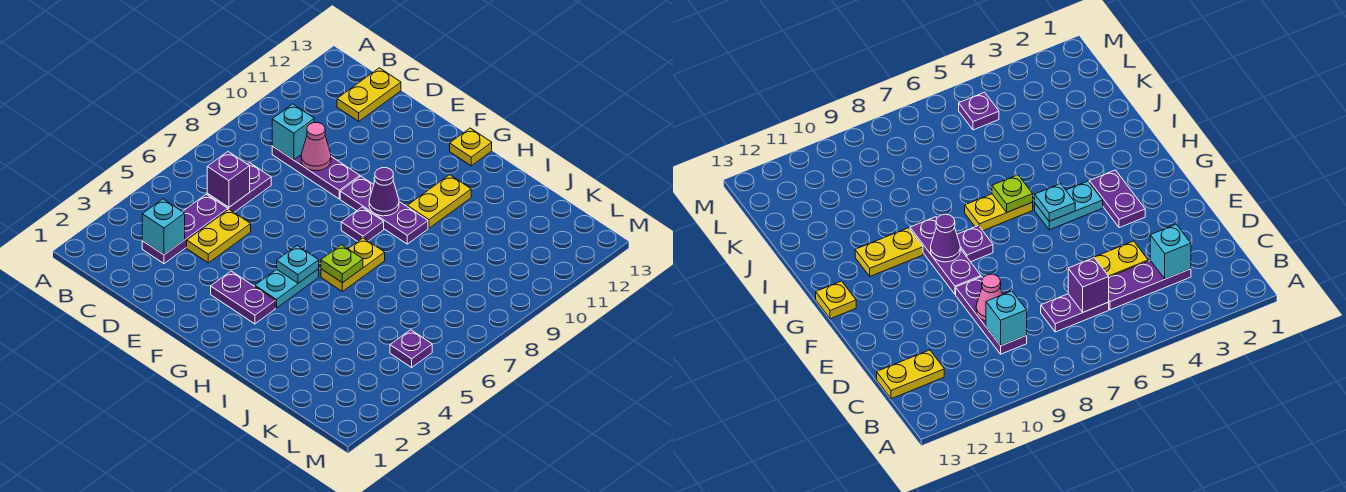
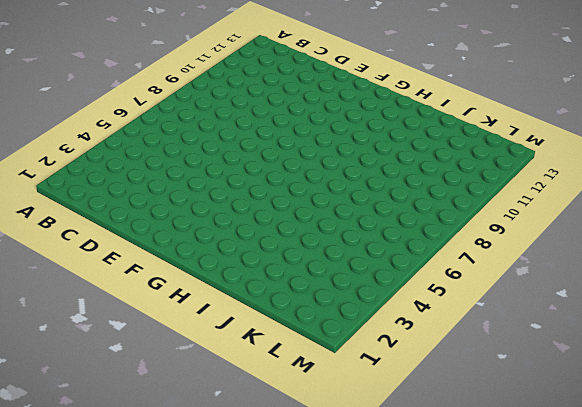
none -> purple plate C3:C5 level 1
none -> purple plate C6:C7 level 1
none -> purple plate C9:E9 level 1

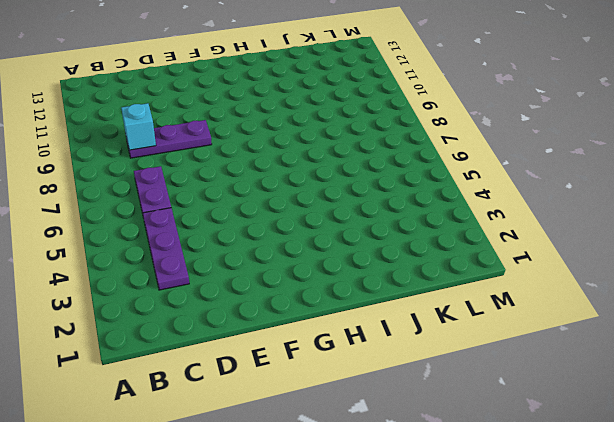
none -> yellow plate C12:C13 level 1
none -> yellow plate D4:D5 level 1
none -> purple plate F3:G3 level 1

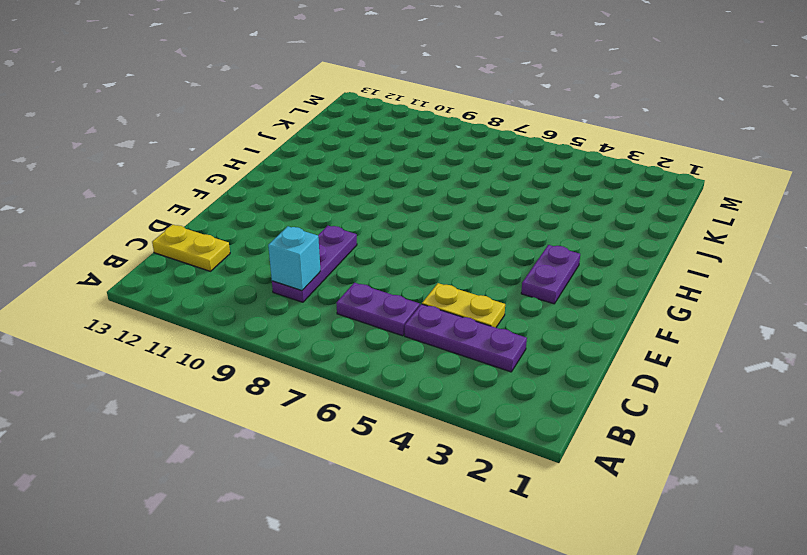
none -> purple plate F9:H9 level 1
none -> cyan plate G4:G5 level 1
none -> purple plate G8 level 1

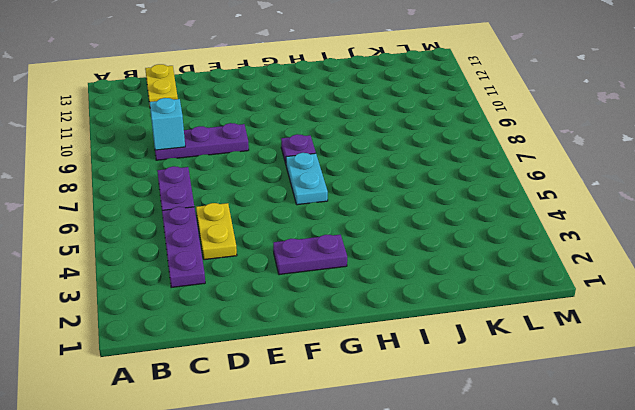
cyan plate G6:G7 level 1 -> cyan plate G4:G5 level 1
none -> purple plate F9:H9 level 1
none -> yellow plate G13 level 1
none -> yellow plate H6:H7 level 1

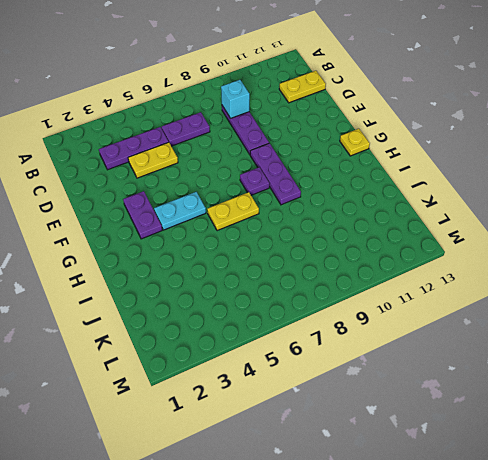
none -> yellow plate H10:H11 level 1
none -> purple plate L5 level 1
none -> cyan brick C3 level 2

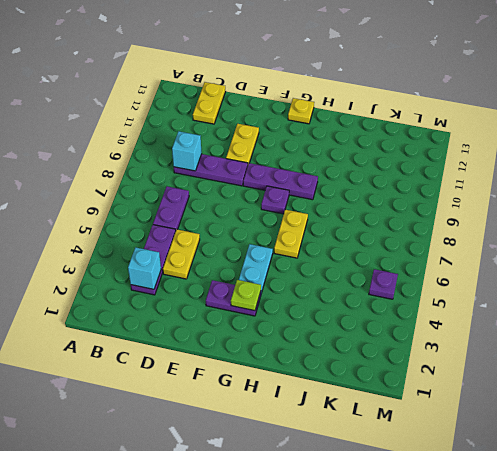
yellow plate E10:E11 level 1 -> yellow plate H10:H11 level 1
lime plate G3 level 2 -> lime plate H6 level 2
none -> purple brick C6 level 2
none -> pink cone D9 level 2
none -> cyan plate G5 level 2

